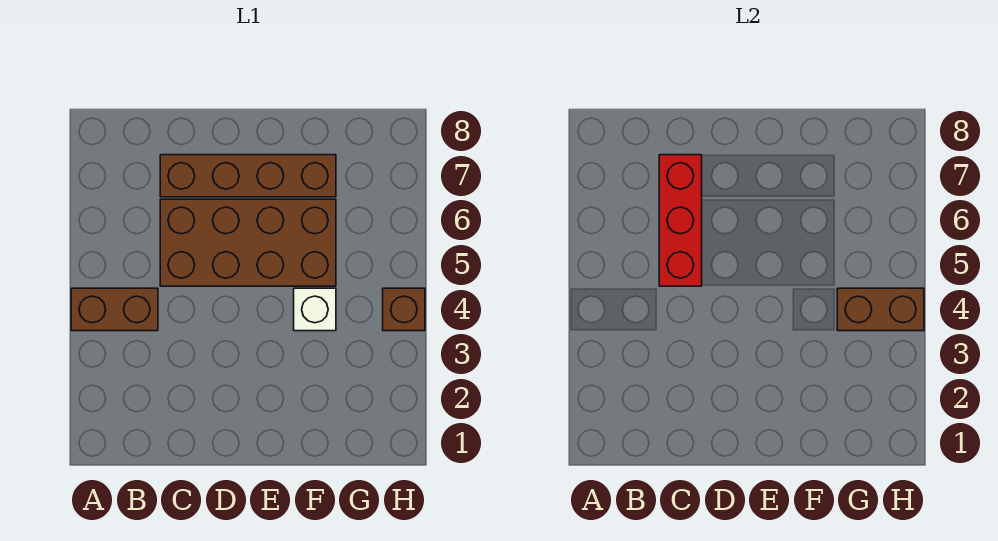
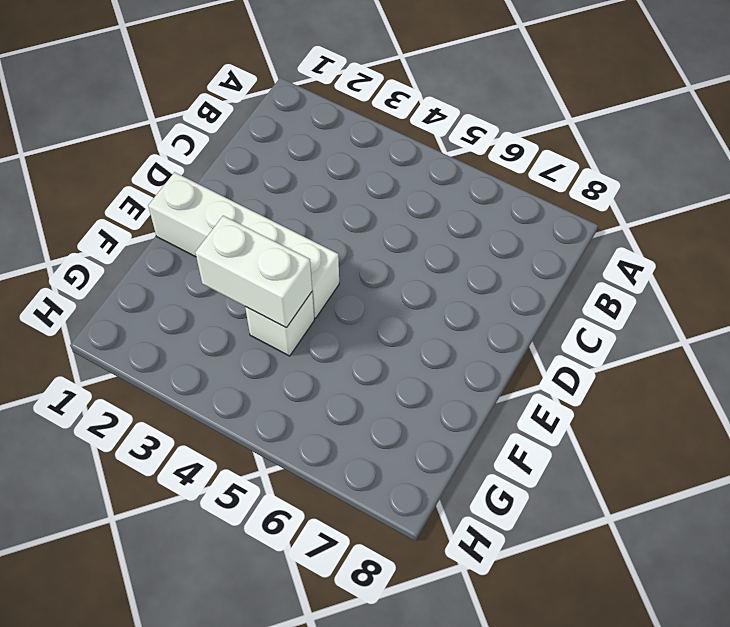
white brick E1:E4 level 1 -> none
white brick F3:F4 level 2 -> none
none -> brown brick A4:B4 level 1
none -> brown brick C5:F6 level 1

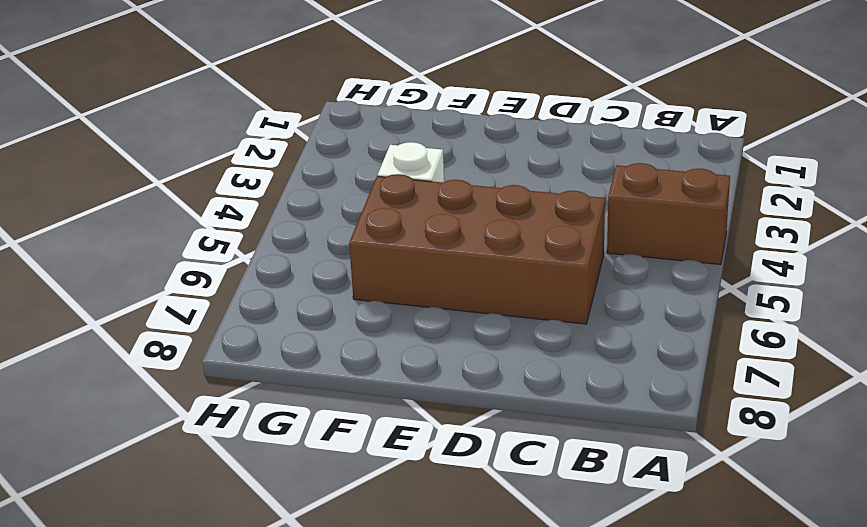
none -> brown brick C7:F7 level 1
none -> brown brick H4 level 1

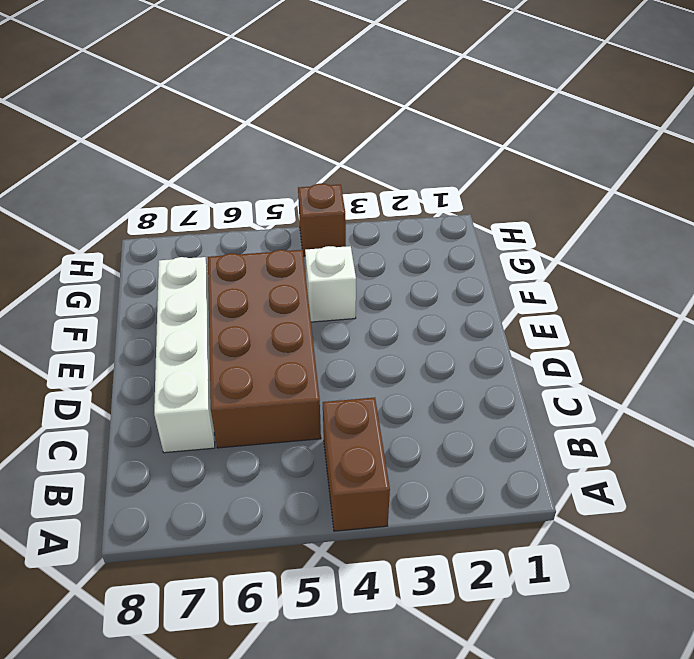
white brick C7:F7 level 1 -> brown brick C7:F7 level 1
none -> red brick C5:C7 level 2
none -> brown brick G4:H4 level 2

